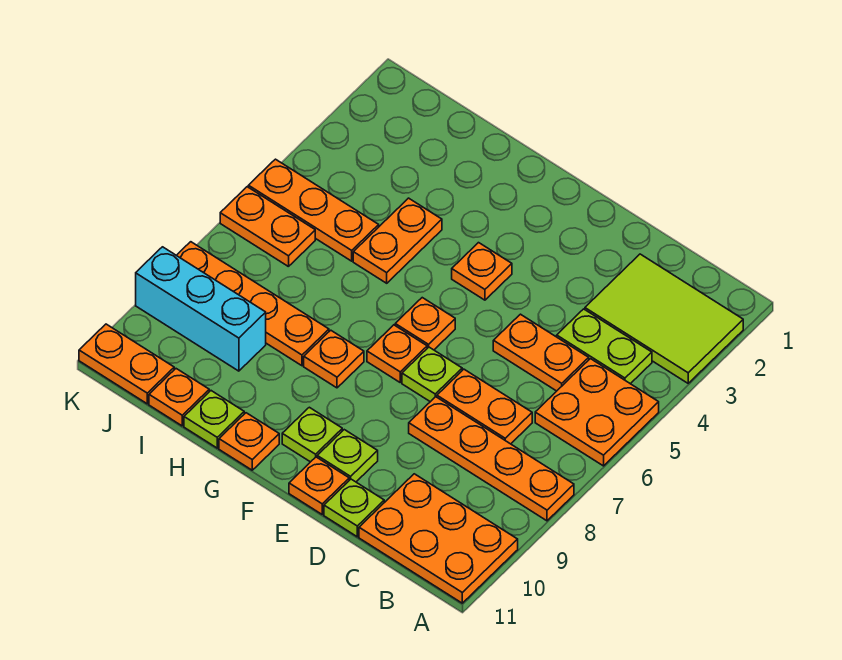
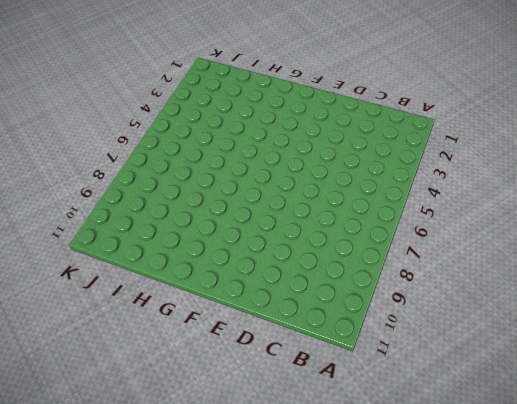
none -> lime tile A2:C3 level 1
none -> orange plate A5:B6 level 1
none -> orange plate A8:D8 level 1

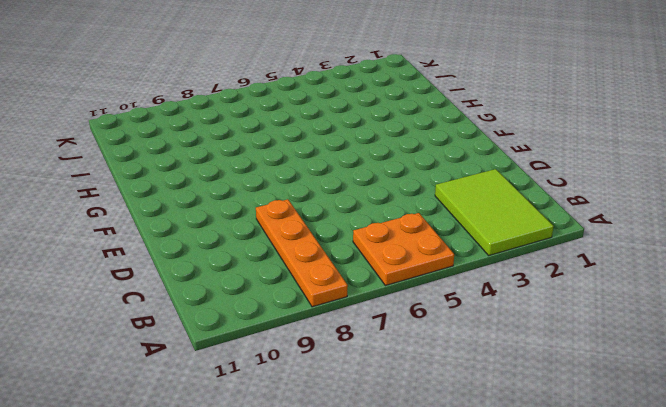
none -> orange plate A10:C11 level 1
none -> lime plate B4:C4 level 1
none -> orange plate C5:D5 level 1

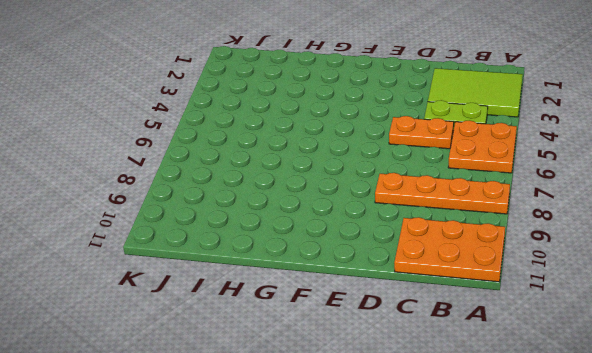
none -> orange plate C7:D7 level 1
none -> lime plate D11 level 1
none -> lime plate E7 level 1

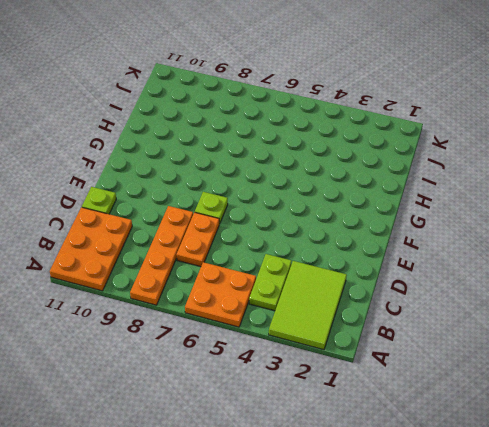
none -> orange plate C5:D5 level 1
none -> lime plate E10 level 1
none -> orange plate E11 level 1

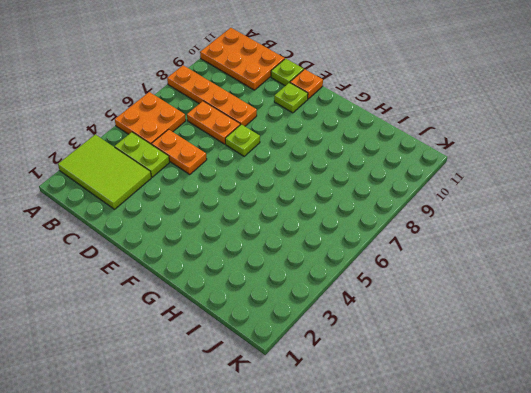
none -> orange plate F4 level 1
none -> orange plate F6 level 1
none -> orange plate F7 level 1

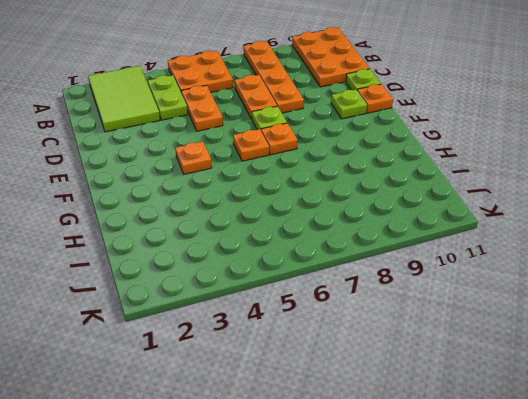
none -> lime plate F10 level 1
none -> orange plate G8 level 1
none -> orange plate G11 level 1

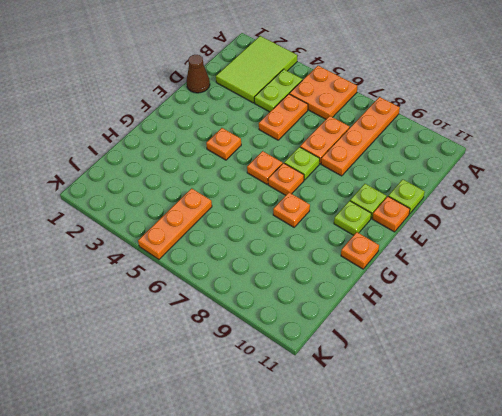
brown cone D1 level 1 -> none
none -> orange plate A10:C11 level 1
none -> orange plate H4:H5 level 1
none -> orange plate H8:K8 level 1

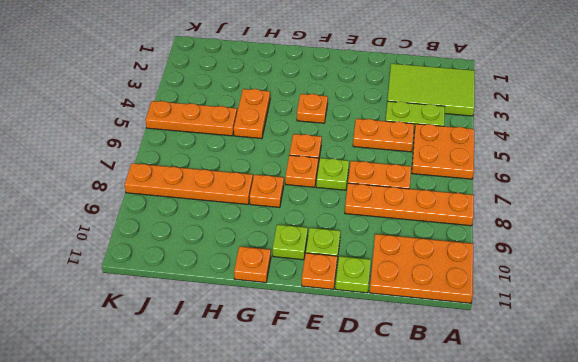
none -> lime plate H11 level 1
none -> cyan brick I9:K9 level 1
none -> orange plate I11 level 1

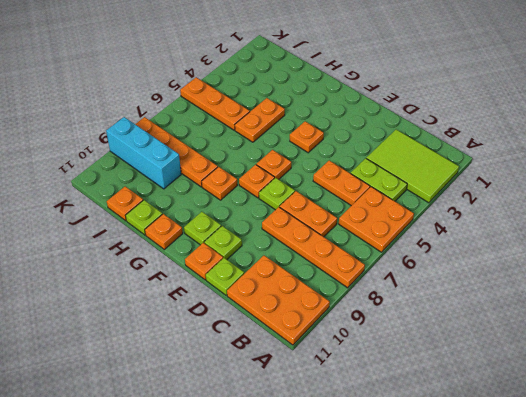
none -> orange plate J6:K6 level 1
none -> orange plate J11:K11 level 1

